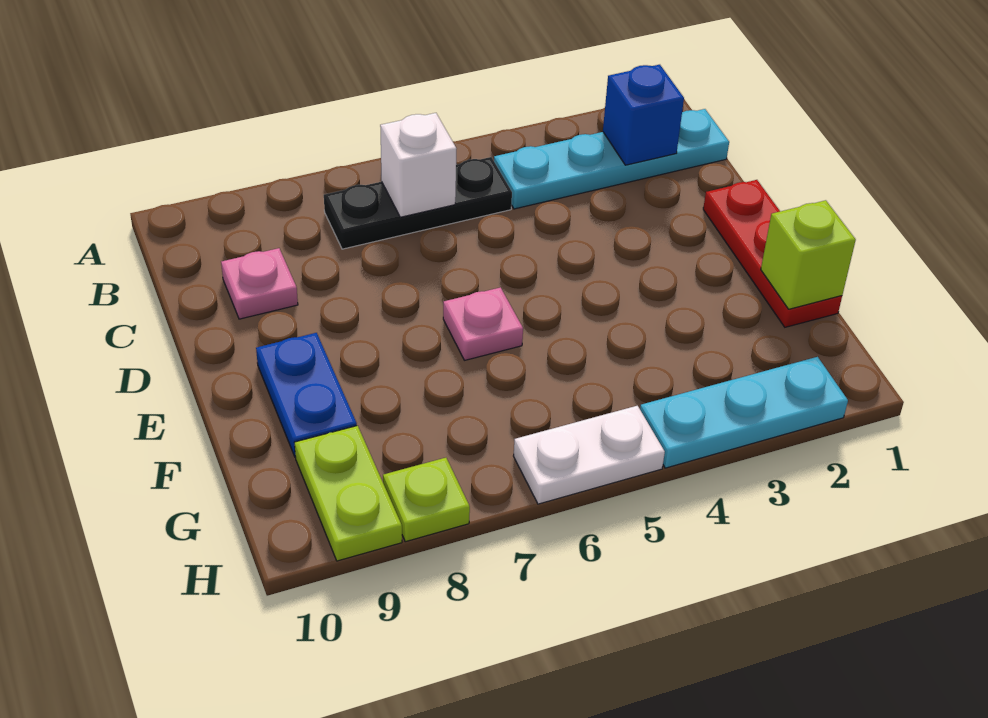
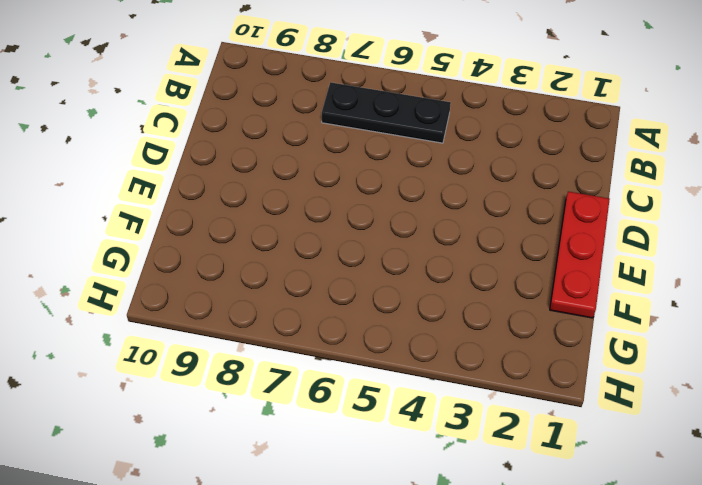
none -> cyan plate B1:B4 level 1
none -> pink plate C9 level 1
none -> pink plate E6 level 1

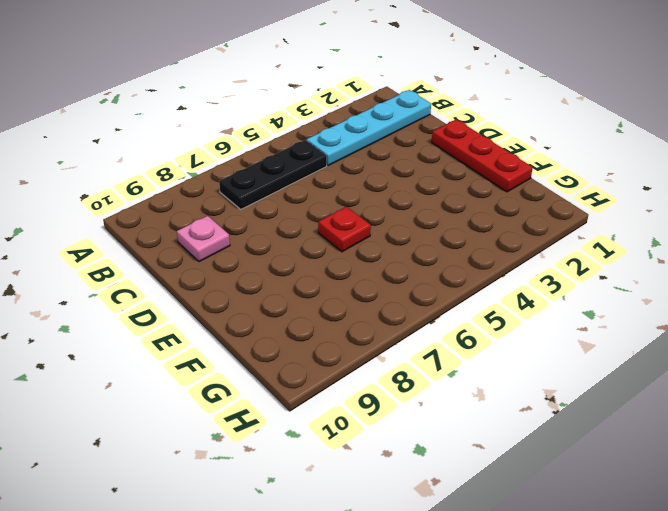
red plate E6 level 1 -> pink plate E6 level 1
none -> blue plate E9:F9 level 1
none -> lime plate G9:H9 level 1
none -> cyan plate H2:H4 level 1

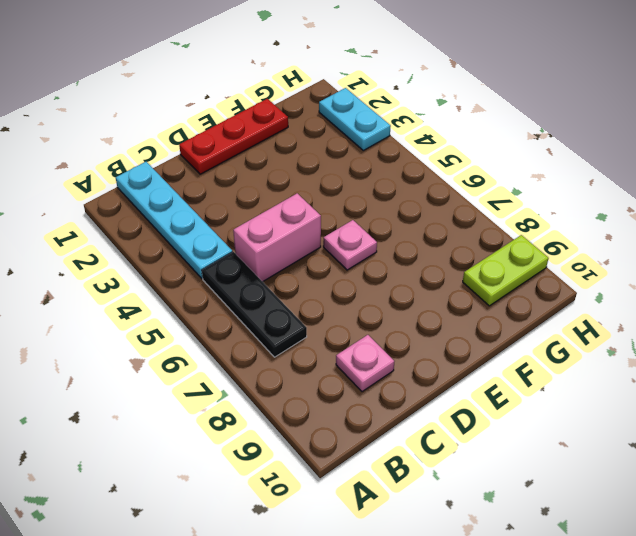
pink brick C5:D5 level 1 -> none
cyan plate H2:H3 level 1 -> cyan plate H2:H4 level 1
none -> blue plate E9:F9 level 1
none -> white plate H5:H6 level 1
none -> lime plate H8 level 1

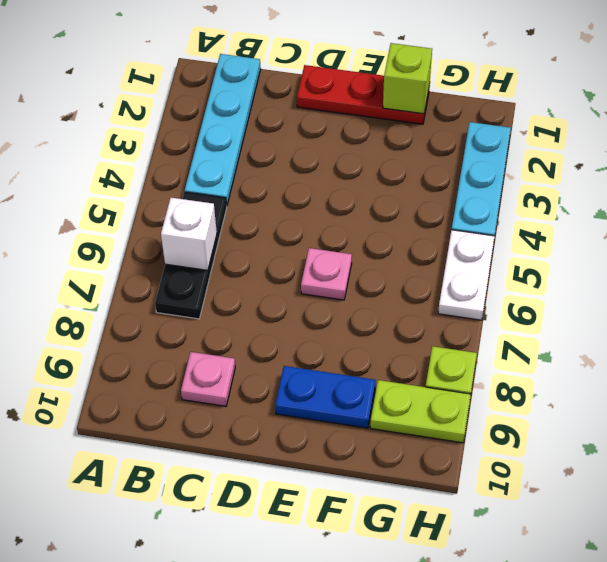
none -> blue brick B2 level 2

